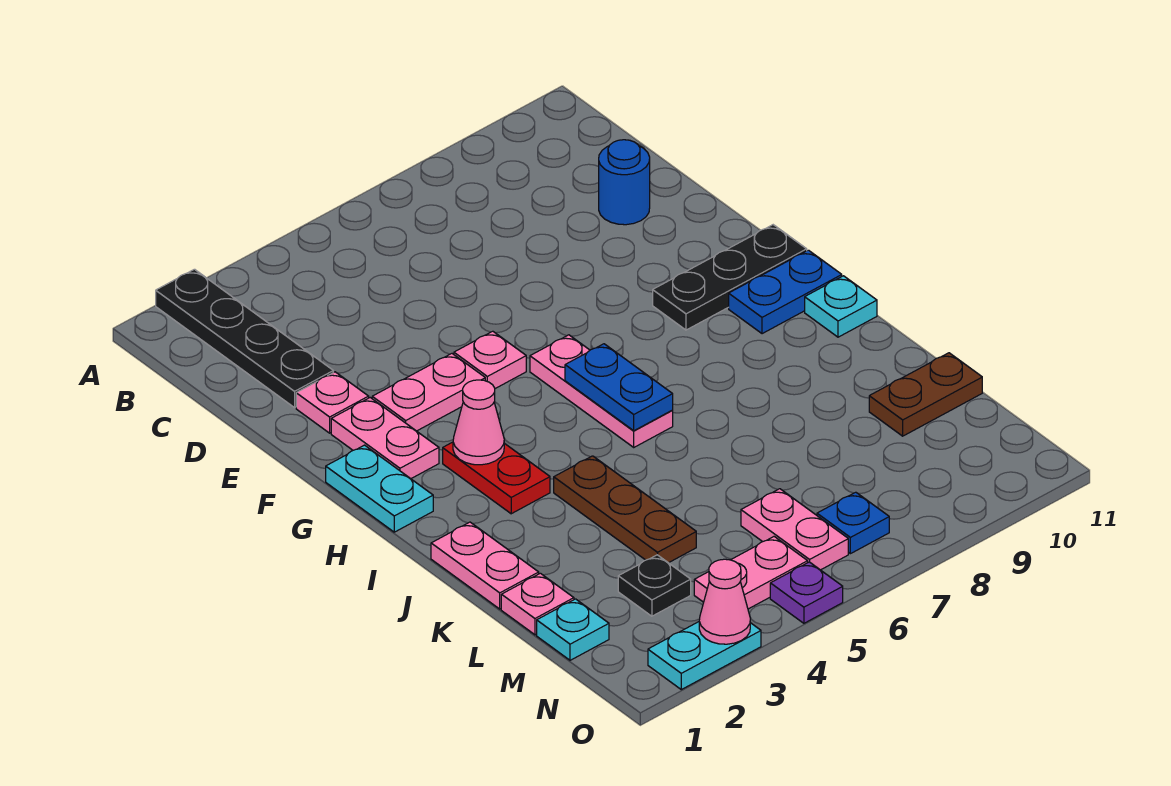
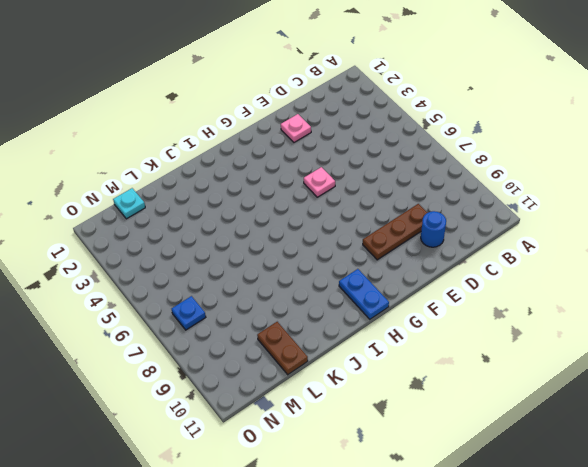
brown plate D9:F9 level 1 -> brown plate J4:L4 level 1
none -> black plate A2:D2 level 1
none -> pink plate F2:G2 level 1
none -> pink plate F3:F4 level 1

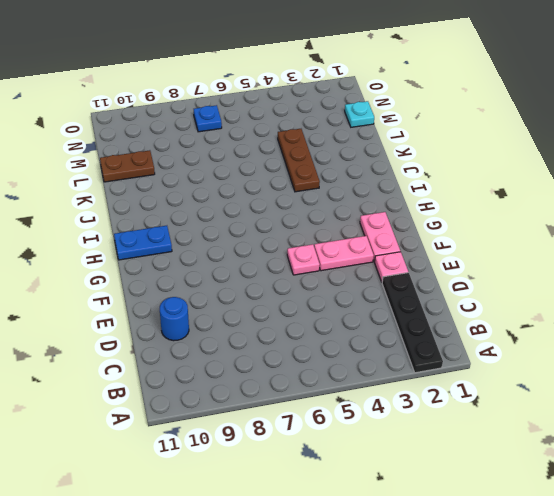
none -> cyan plate G1:H1 level 1
none -> pink plate G6:I6 level 1
none -> black plate G9:G11 level 1

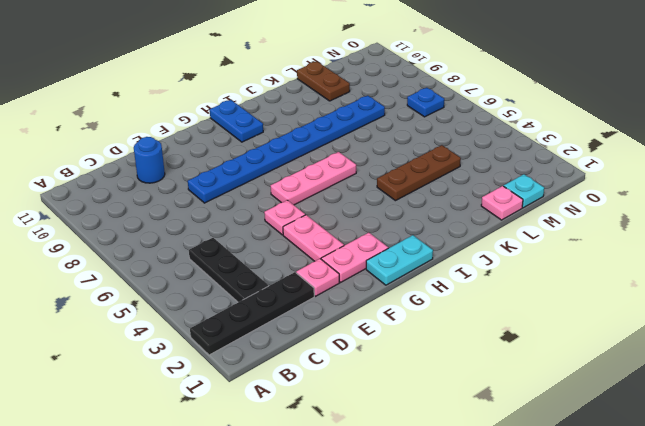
black plate C3:C5 level 1 -> black plate G9:G11 level 1
blue plate E8:L8 level 1 -> none
none -> red plate H3:I3 level 1
none -> cyan plate I11 level 1
none -> pink plate J1:K1 level 1

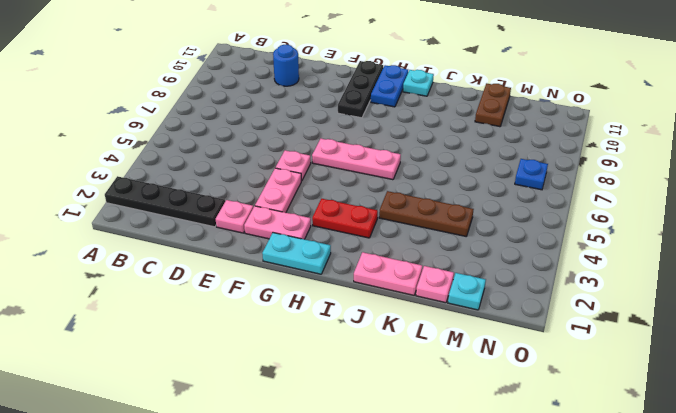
none -> black plate M3 level 1
none -> pink plate M6:N6 level 1
none -> pink plate N4:N5 level 1

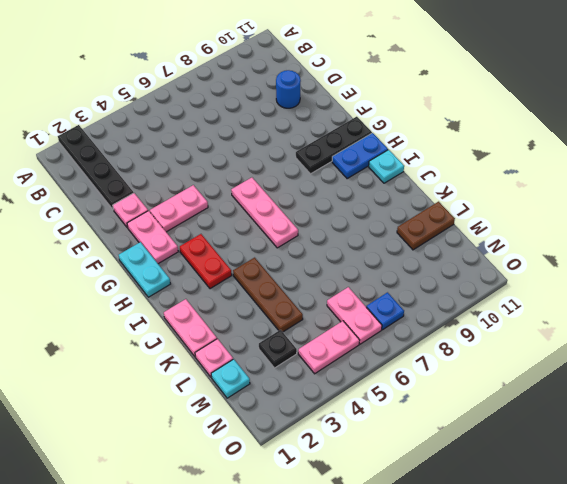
none -> pink plate F5 level 1
none -> cyan plate O2:O3 level 1
none -> purple plate O5 level 1

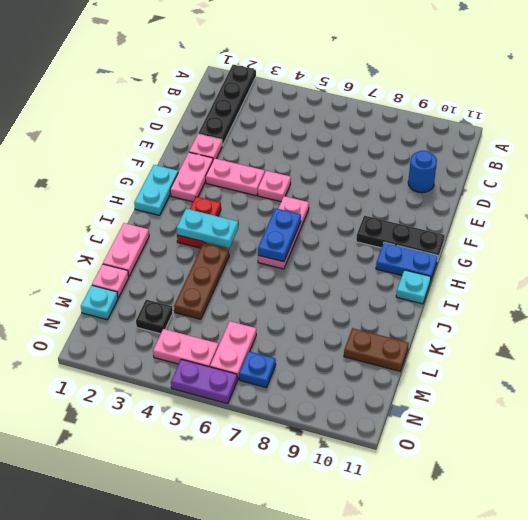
cyan plate I3:I4 level 2 -> cyan plate O2:O3 level 1
purple plate O5:O6 level 1 -> purple plate O5 level 1
none -> pink cone H3 level 2
none -> pink cone O3 level 2

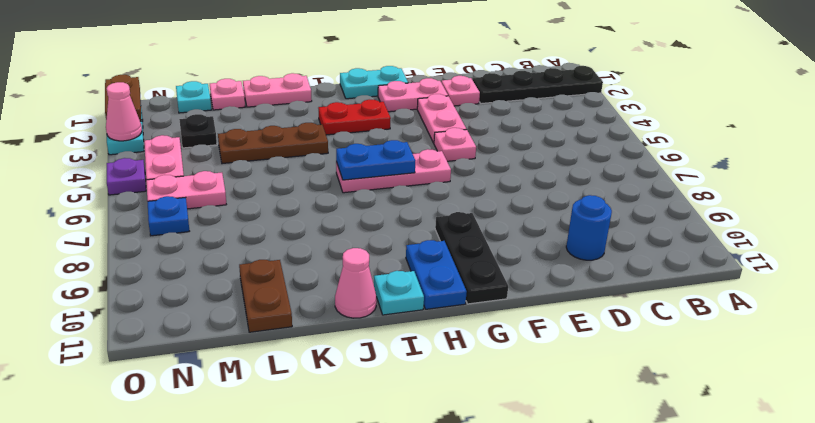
pink cone J11 level 1 -> pink cone H3 level 2
brown plate O1:O2 level 2 -> none

